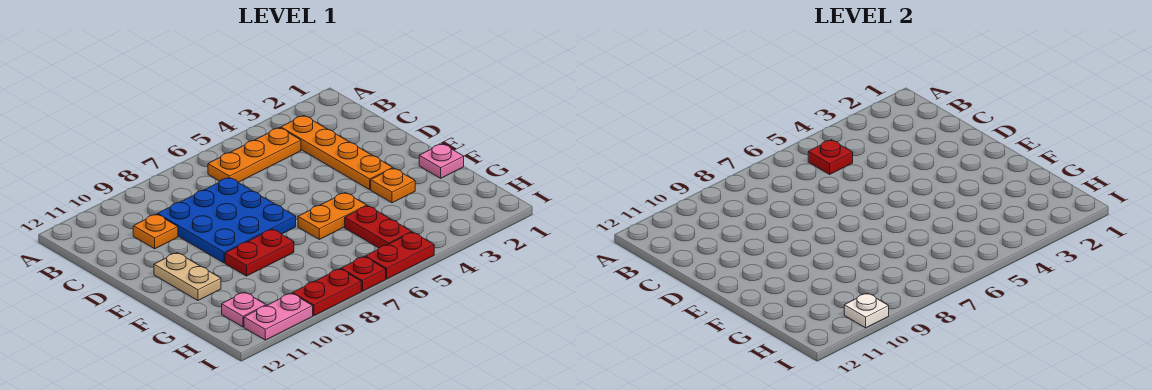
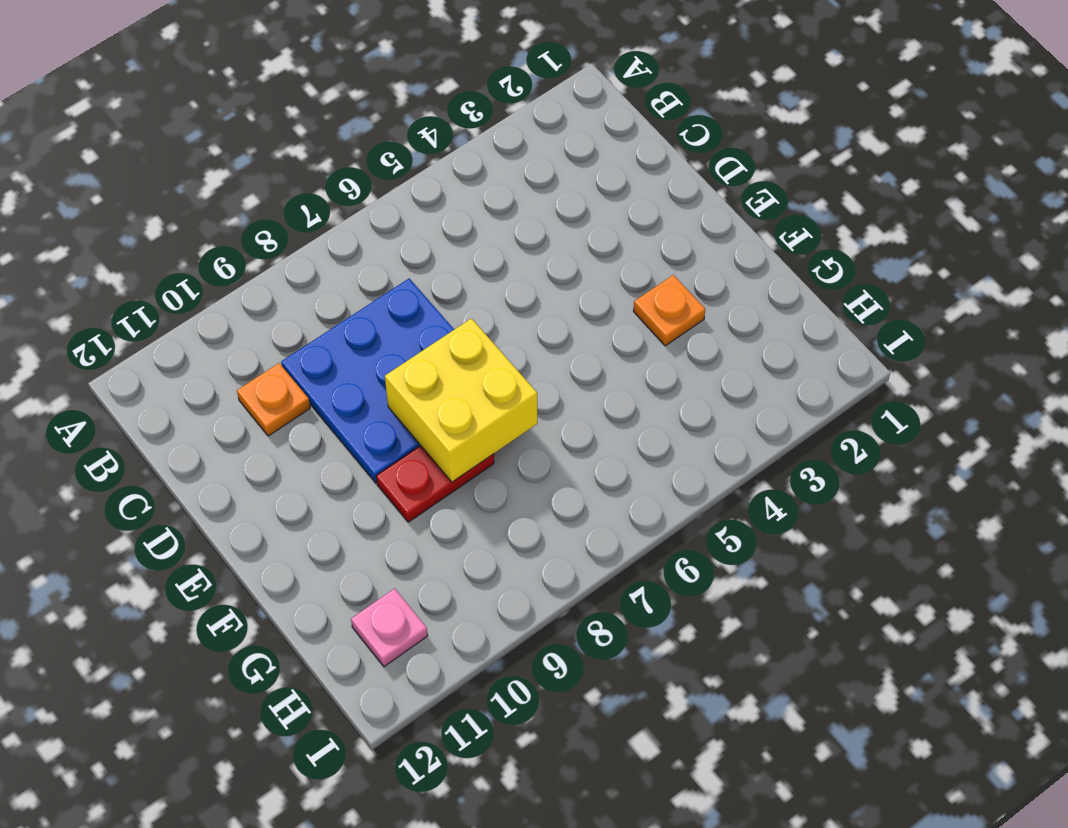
yellow brick E7:F8 level 2 -> none
none -> orange plate B3:E3 level 1
none -> orange plate B4:B6 level 1
none -> tan plate E11:F11 level 1

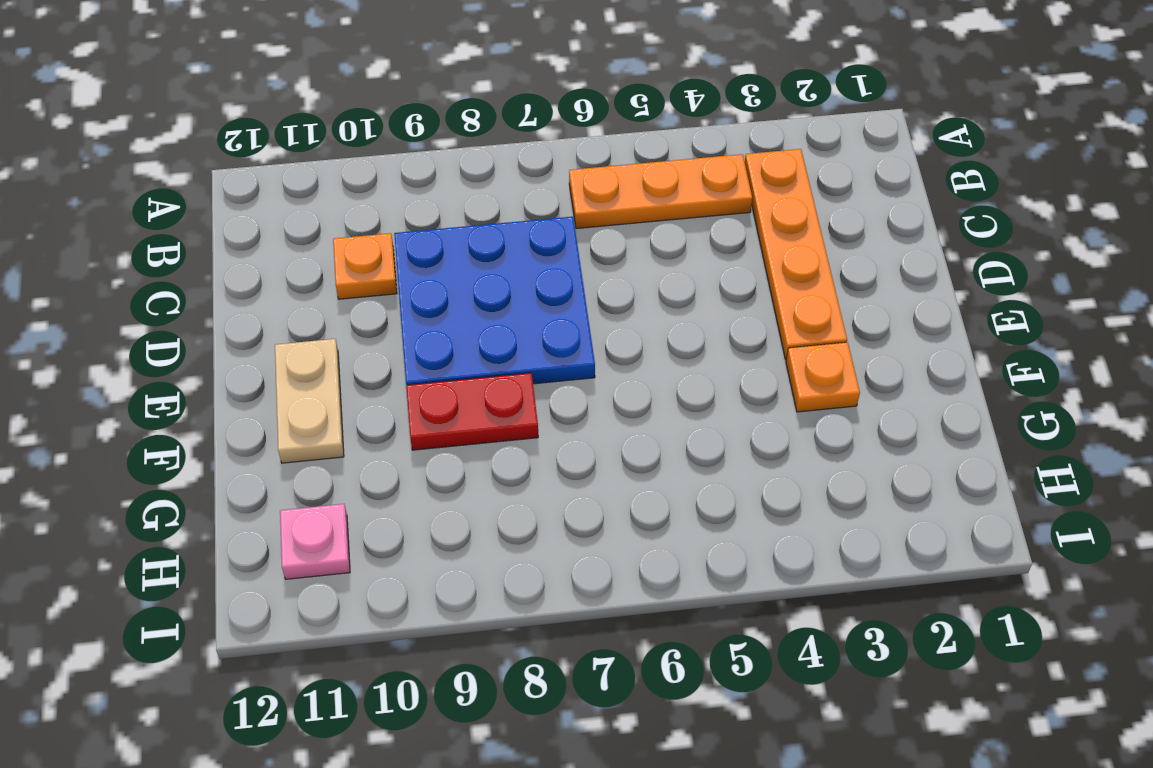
none -> pink plate F1 level 1
none -> orange plate F5:F6 level 1
none -> red plate G5:H5 level 1

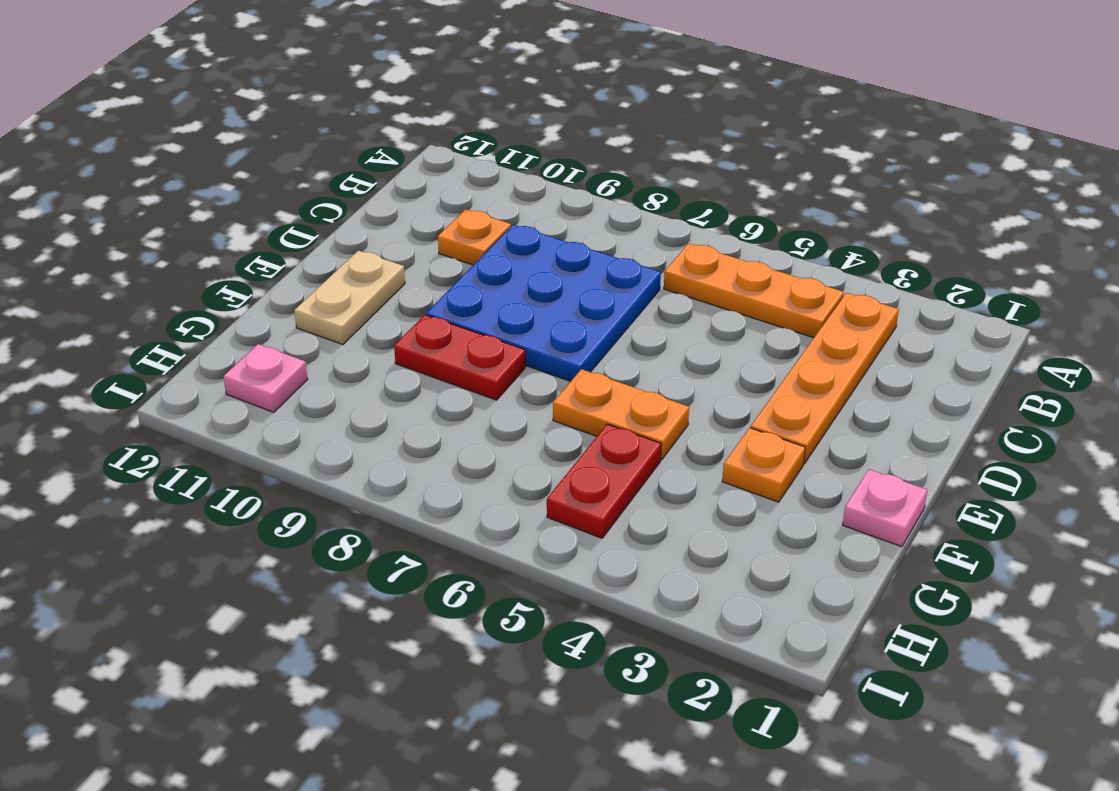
none -> red plate I5:I6 level 1
none -> red plate I7 level 1
none -> red plate I8:I9 level 1

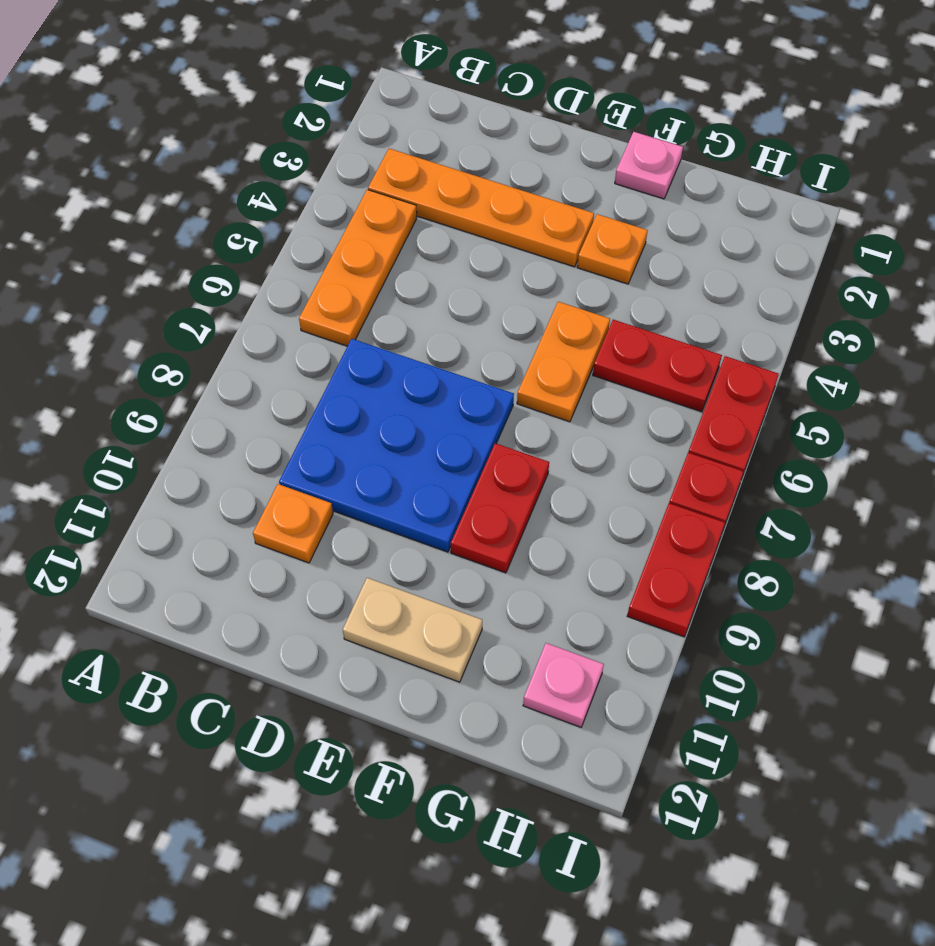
none -> pink plate I10:I11 level 1
none -> red plate B5 level 2
none -> white plate I10 level 2

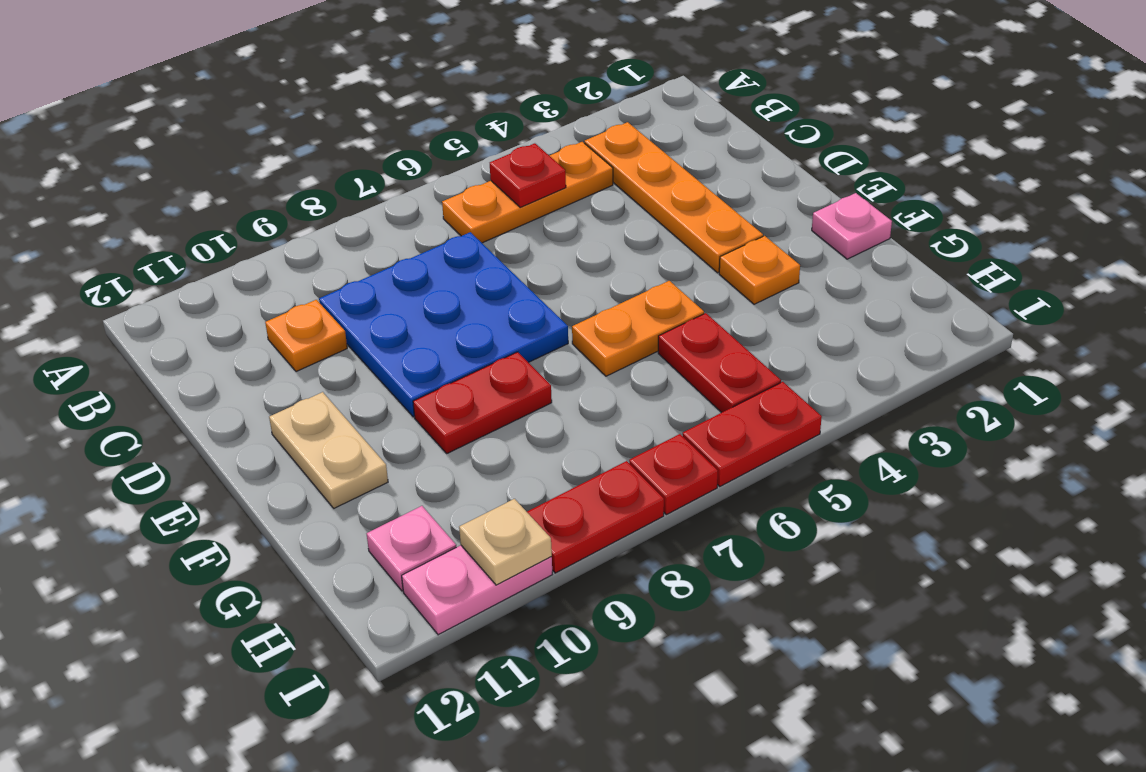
tan plate I10 level 2 -> white plate I10 level 2

